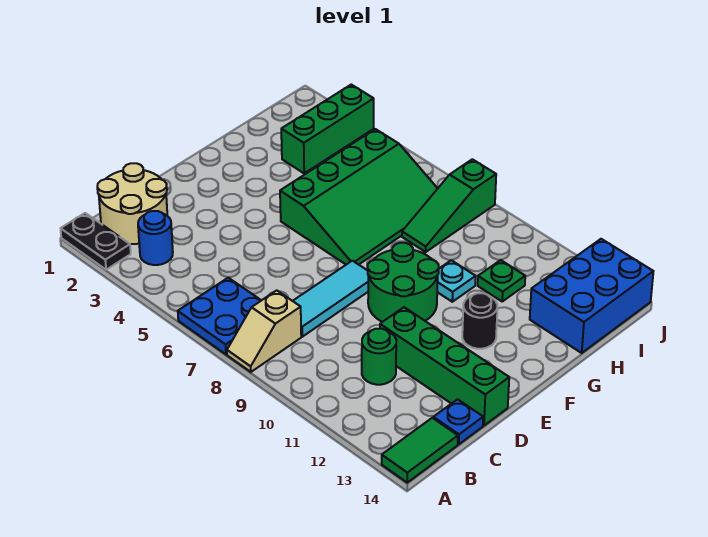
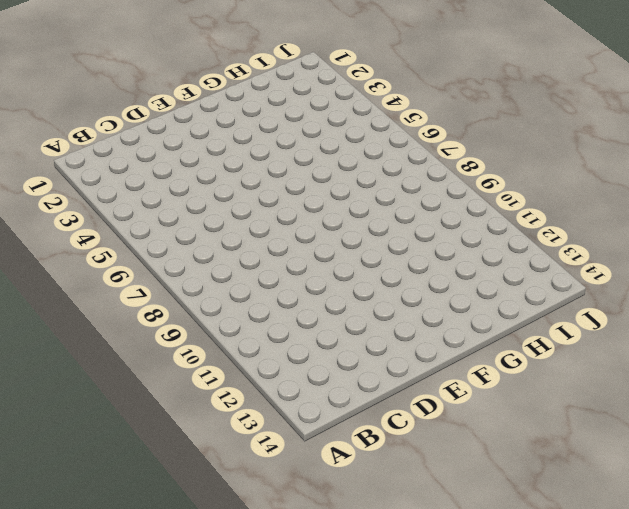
none -> black plate A1:A2 level 1
none -> blue plate A6:B7 level 1
none -> tan slope A8:B8 level 1 top B

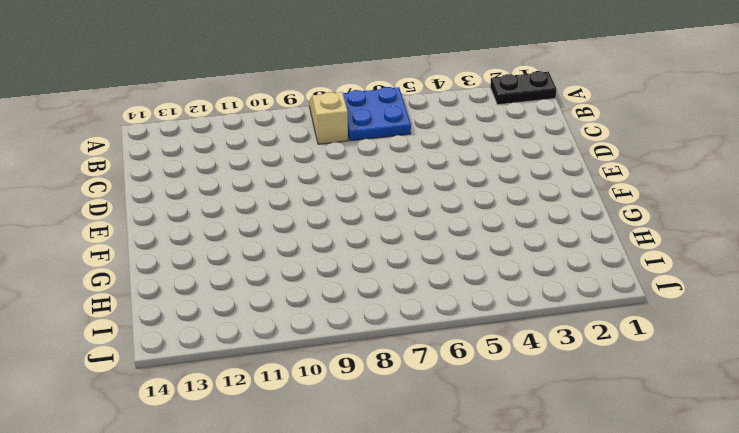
none -> green tile A14:B14 level 1
none -> tan round brick B1:C2 level 1
none -> blue round brick B3 level 1

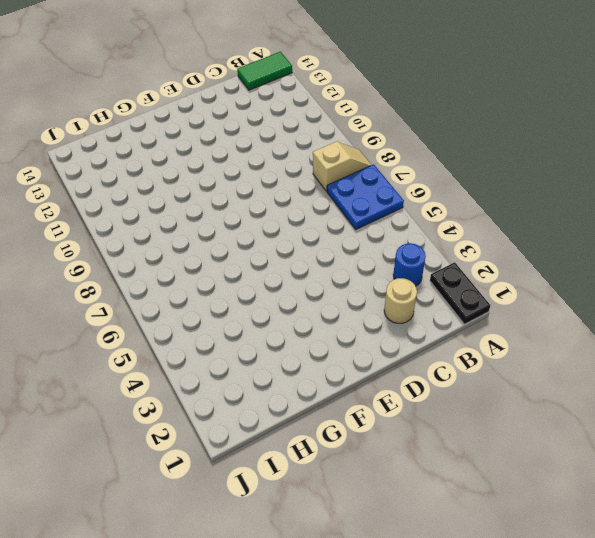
tan round brick C2 level 1 -> tan round brick B1:C2 level 1
none -> cyan tile C8:E8 level 1
none -> green round brick C11 level 1
none -> blue plate C14 level 1

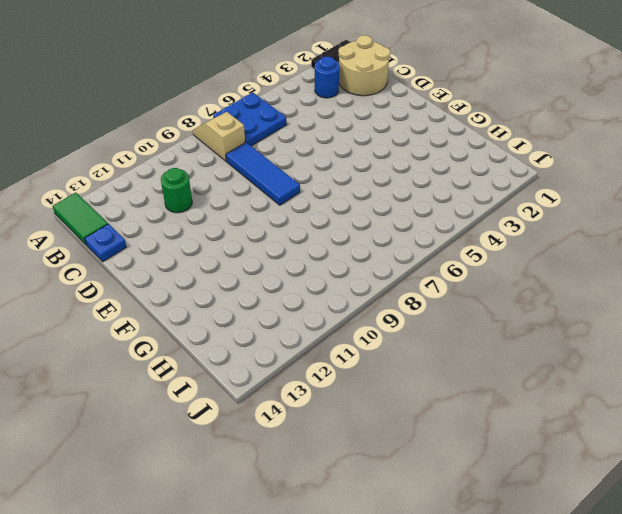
blue tile C8:E8 level 1 -> cyan tile C8:E8 level 1
none -> green brick D11:D14 level 1
none -> green round brick E9:F10 level 1
none -> green slope F5:I7 level 1 top 5

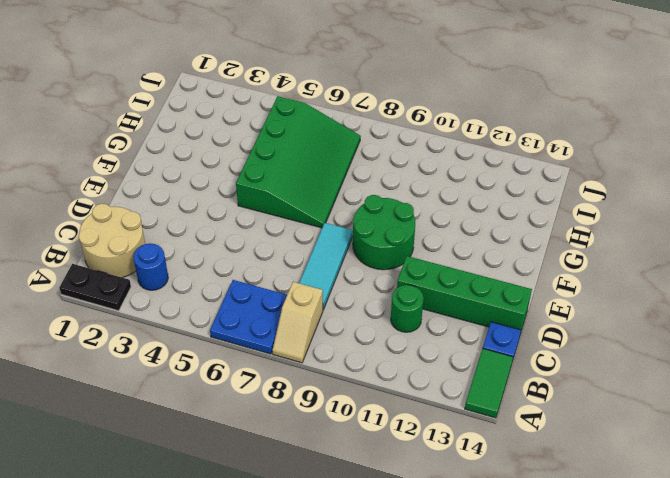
none -> black round brick F12 level 1
none -> cyan plate G10 level 1
none -> green brick H3:J3 level 1

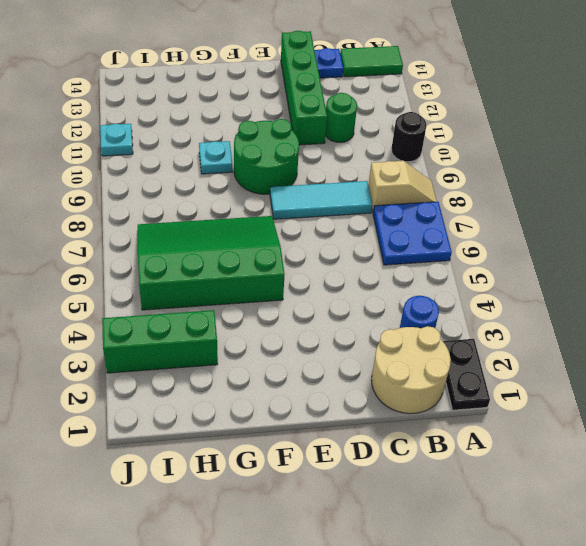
black round brick A10 level 1 -> black round brick F12 level 1
cyan plate J11 level 1 -> none
none -> green slope H8:J8 level 1 top J
none -> green plate H11 level 1
none -> blue brick H13:J14 level 1

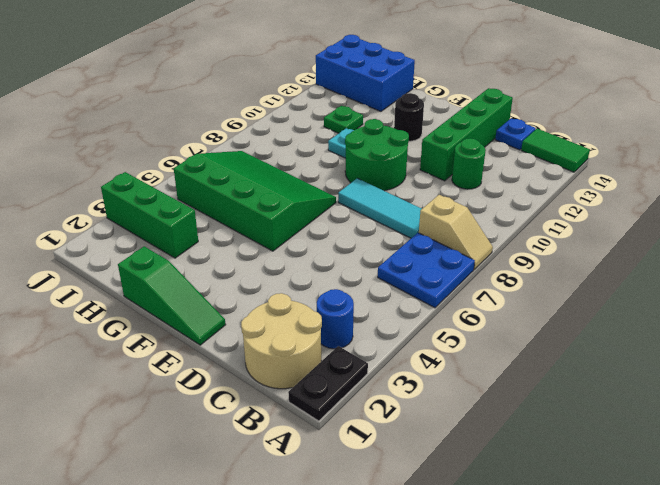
green slope E1:G1 level 1 top G -> green slope H8:J8 level 1 top J

